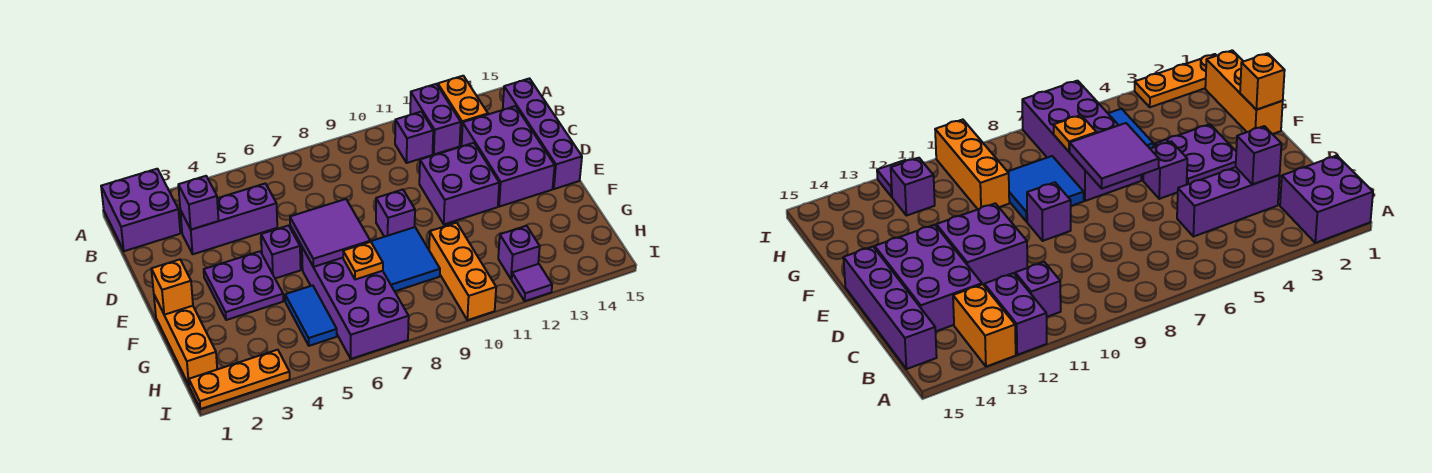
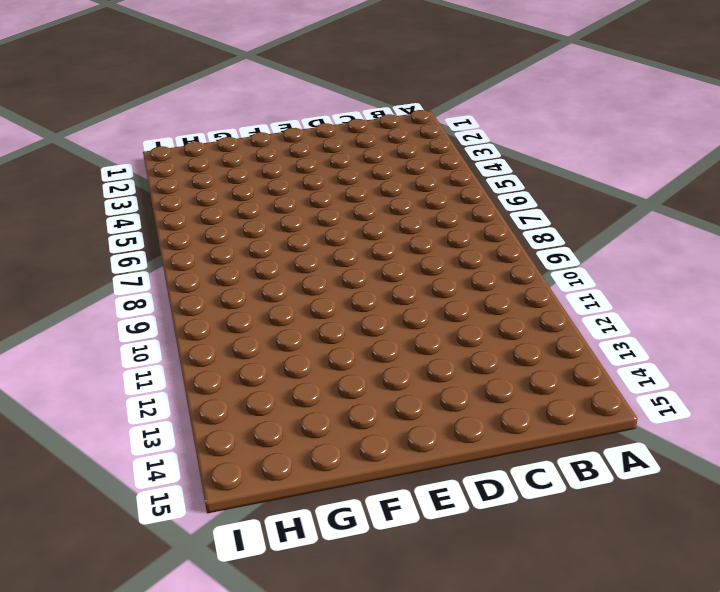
none -> purple brick A1:B2 level 1
none -> purple brick A12:B12 level 1
none -> orange brick A13:B13 level 1

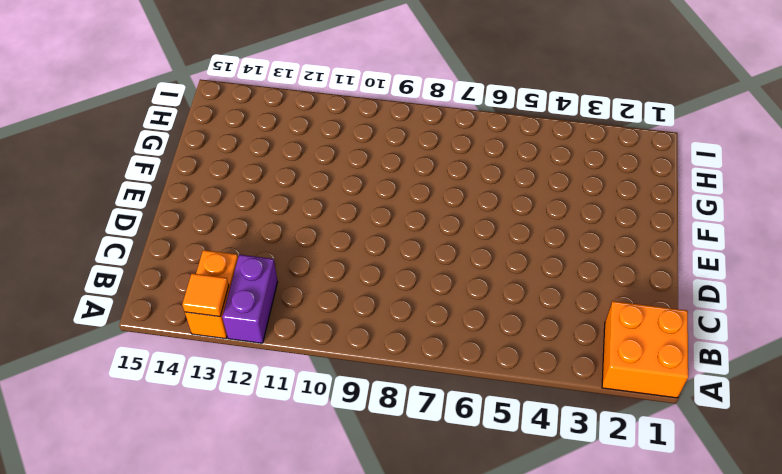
orange brick A1:B2 level 1 -> purple brick A1:B2 level 1
orange tile A13 level 2 -> none
none -> purple brick B11 level 1
none -> purple brick B15:E15 level 1
none -> purple brick C3:C5 level 1

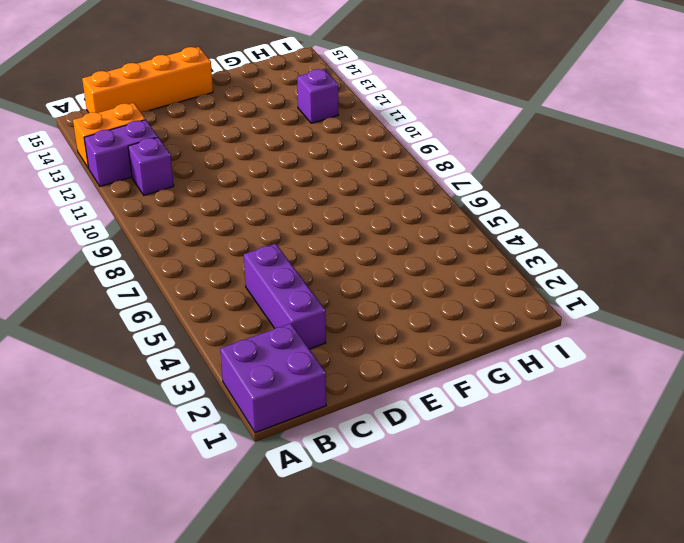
orange brick B15:E15 level 1 -> purple brick B15:E15 level 1
none -> purple brick C13:E14 level 1
none -> purple brick D11:E12 level 1
none -> purple plate E3:F4 level 1

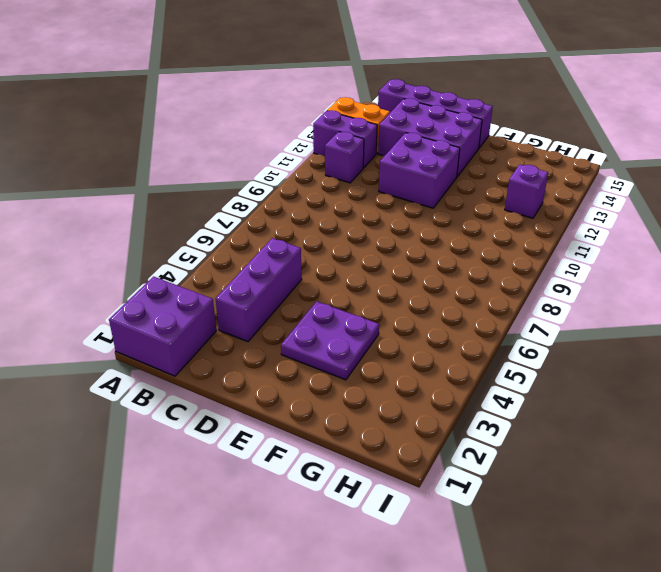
none -> purple brick E5 level 1
none -> purple brick E9 level 1
none -> orange brick F1:H1 level 1

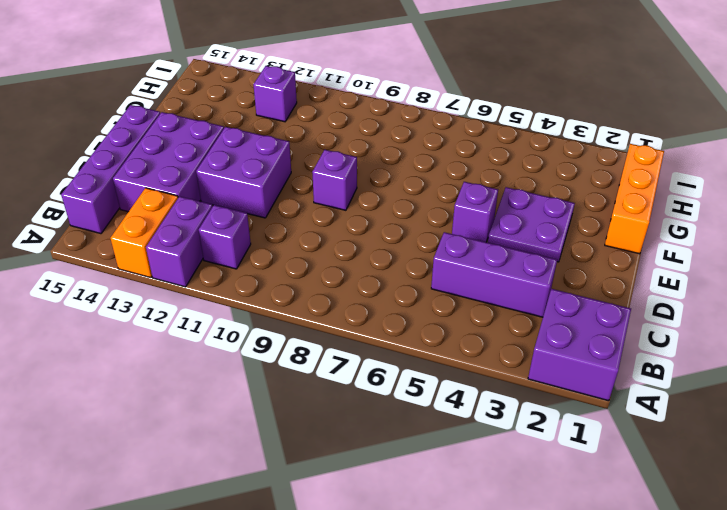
none -> purple brick F6:I7 level 1
none -> blue tile F8:G9 level 1
none -> blue tile G5:H5 level 1

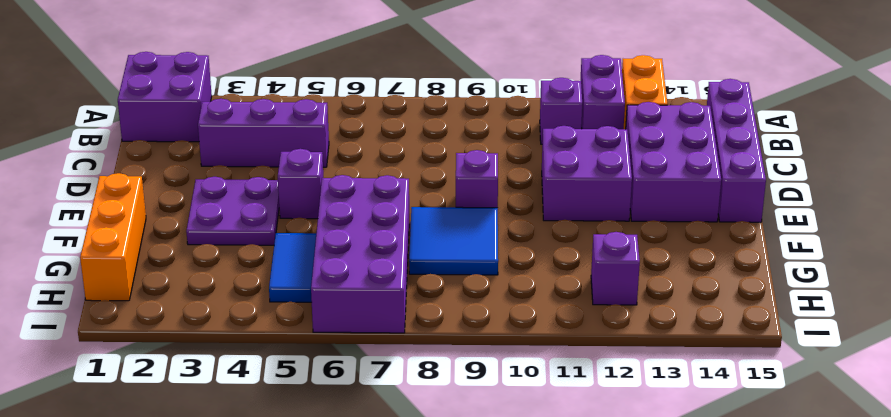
none -> orange brick G10:I10 level 1
none -> orange plate I1:I3 level 1
none -> purple tile I12 level 1

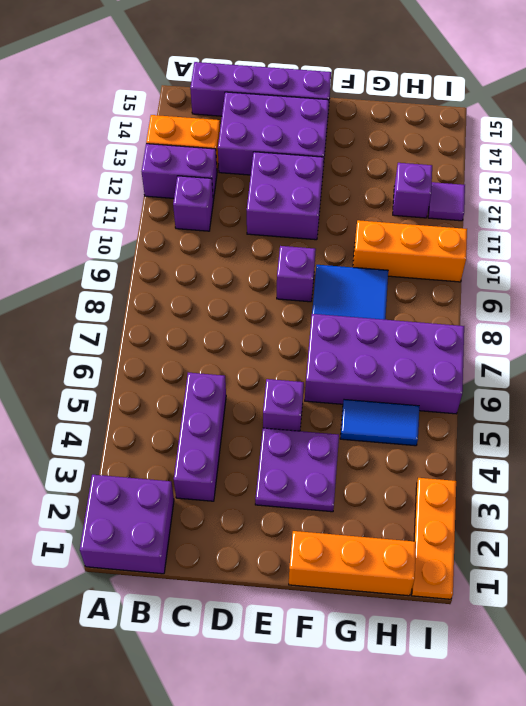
none -> purple brick C3 level 2
none -> purple tile E6:F7 level 2
none -> orange brick F1 level 2

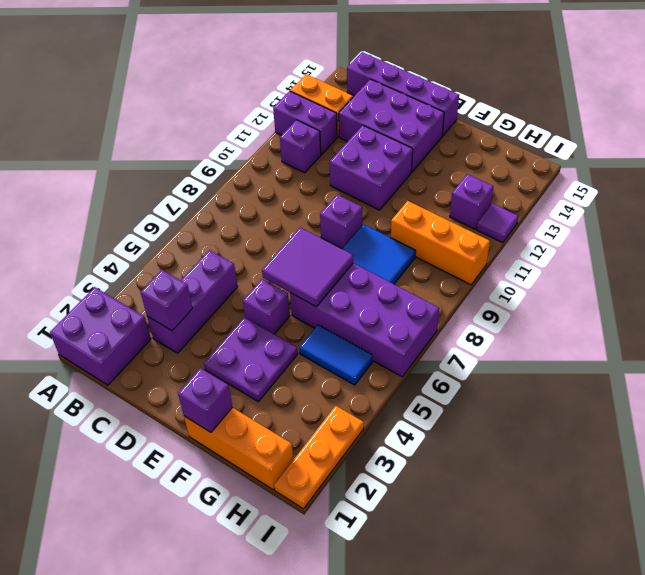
purple brick F1 level 2 -> orange brick F1 level 2
none -> orange plate G7 level 2

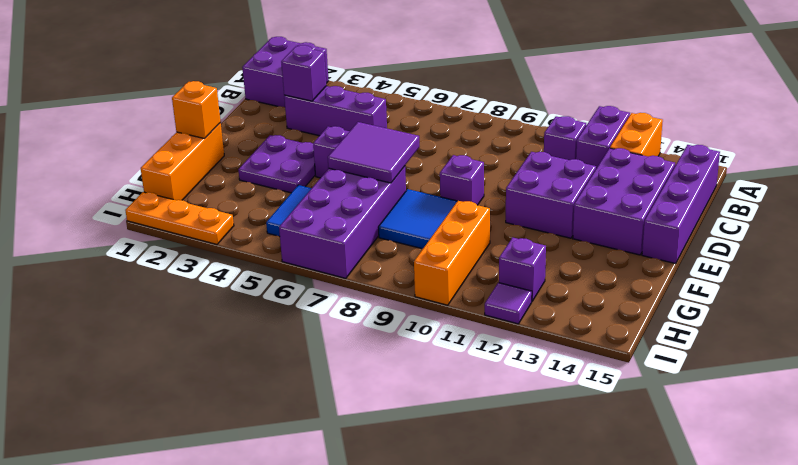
none -> orange plate G7 level 2

